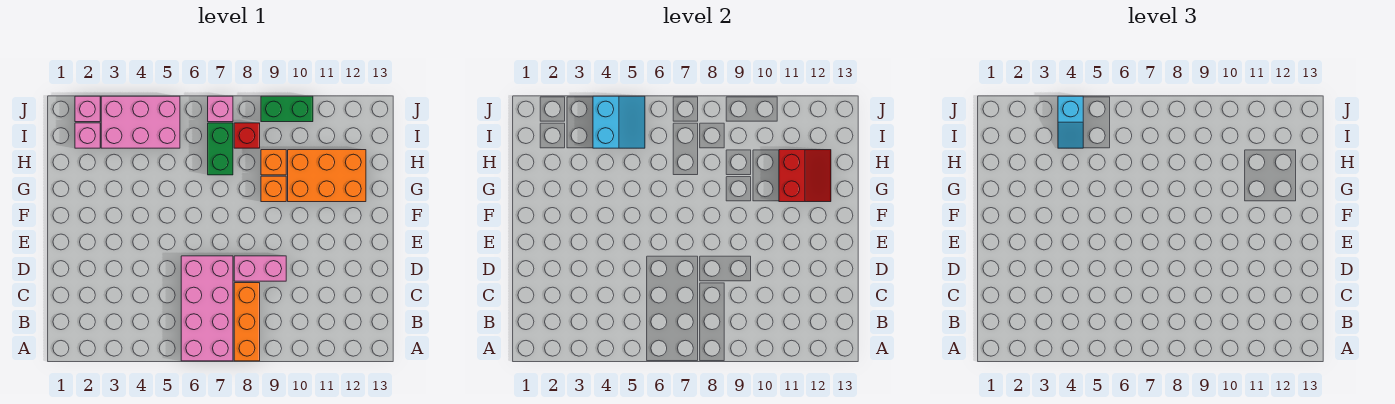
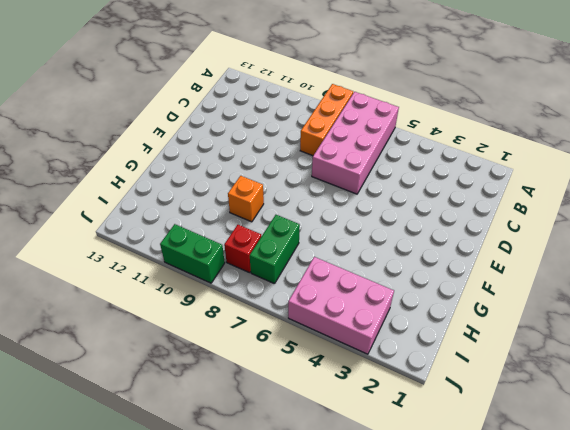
none -> pink brick D8:D9 level 1
none -> orange brick G10:H12 level 1
none -> orange brick H9 level 1

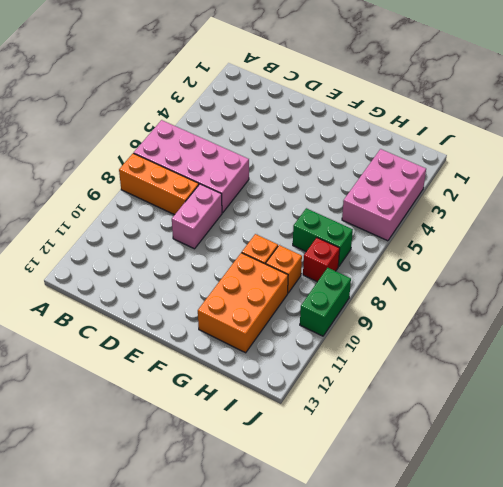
none -> pink brick I2 level 1
none -> pink brick J2 level 1
none -> pink brick J7 level 1

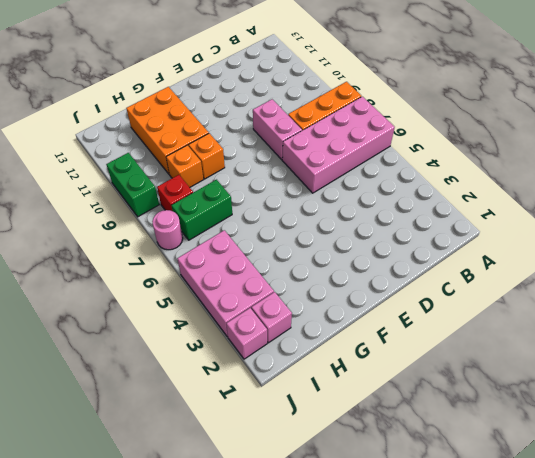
pink round brick J7 level 1 -> pink brick J7 level 1
none -> red slope G11:H12 level 2 top 11
none -> cyan slope I4:J5 level 2 top 4
none -> cyan slope I4:J4 level 3 top J

